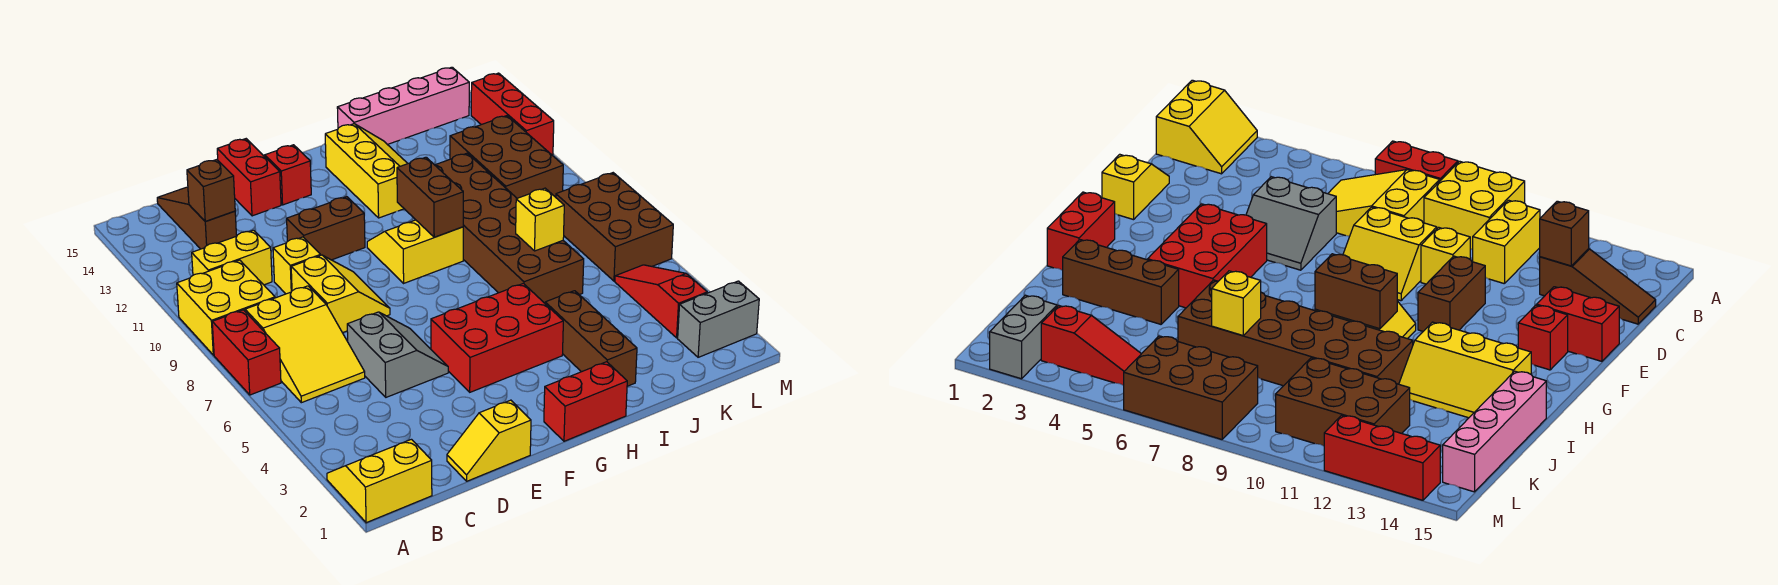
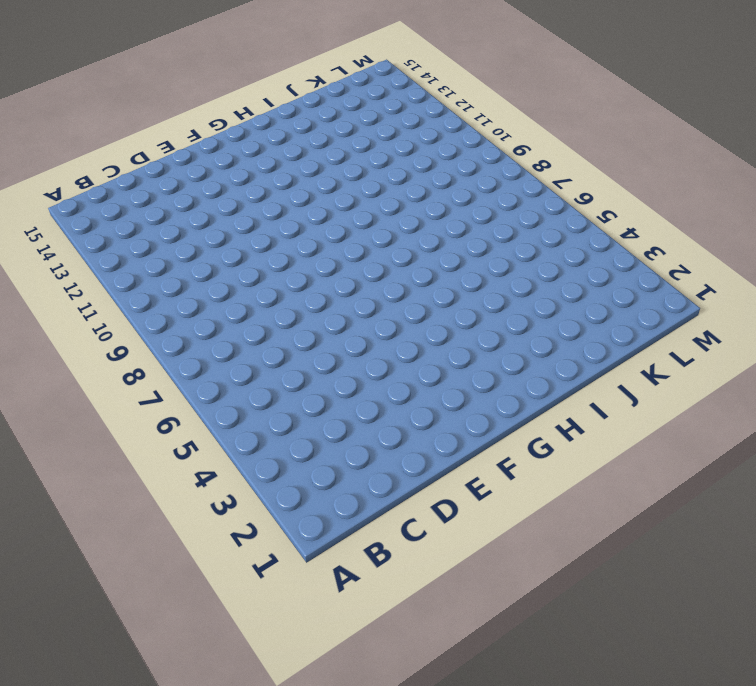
none -> yellow slope A1:B2 level 1 top 1
none -> red brick A7:A8 level 1
none -> yellow brick A9:B10 level 1

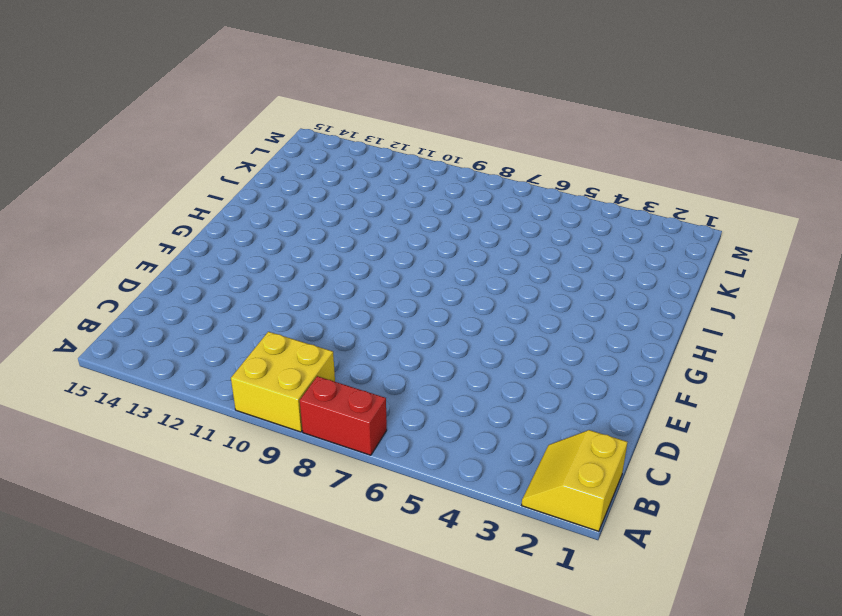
none -> yellow slope B6:C8 level 1 top 8
none -> yellow brick B11:C11 level 1
none -> brown slope C13:C15 level 1 top 13

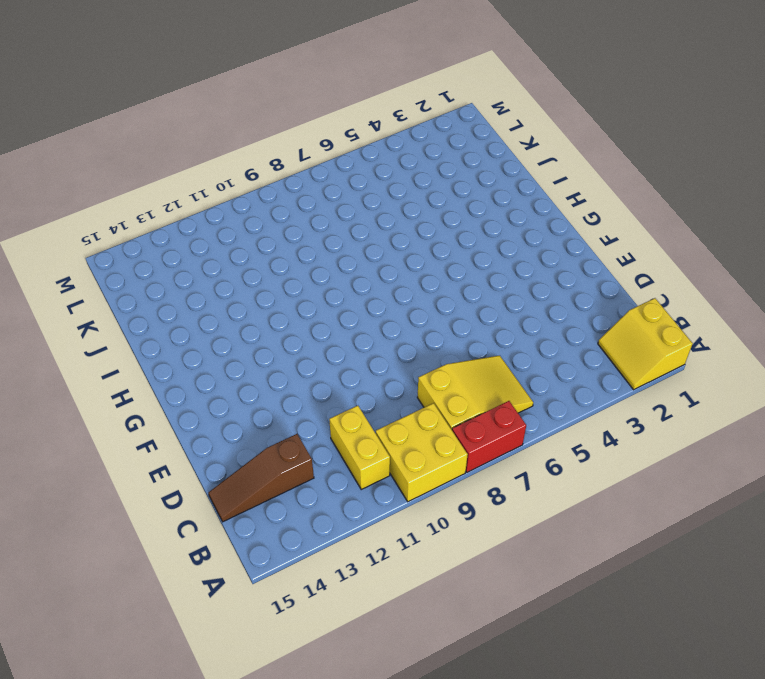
none -> yellow slope D1:E1 level 1 top E
none -> grey slope D5:E6 level 1 top D
none -> yellow slope D8:E9 level 1 top D

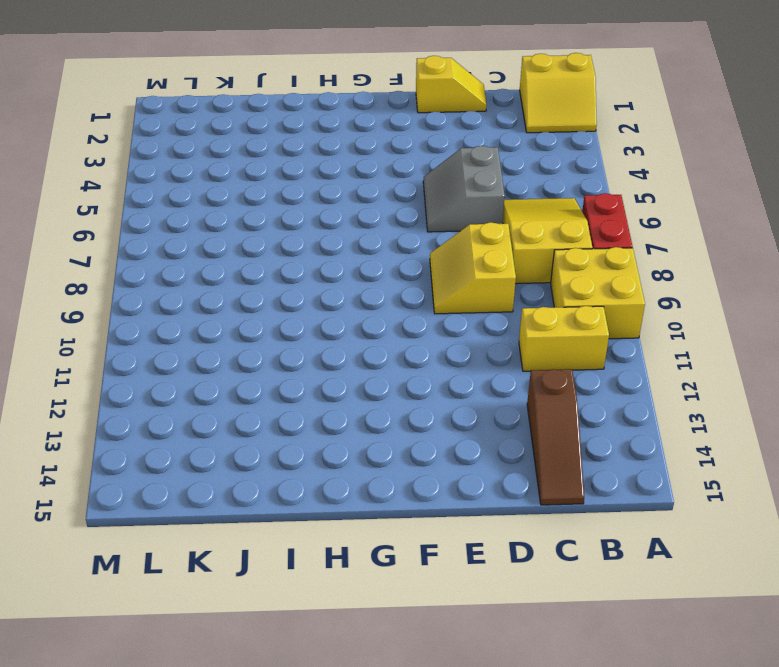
none -> yellow brick D10 level 1
none -> brown brick E11:F11 level 1
none -> red brick E14:E15 level 1

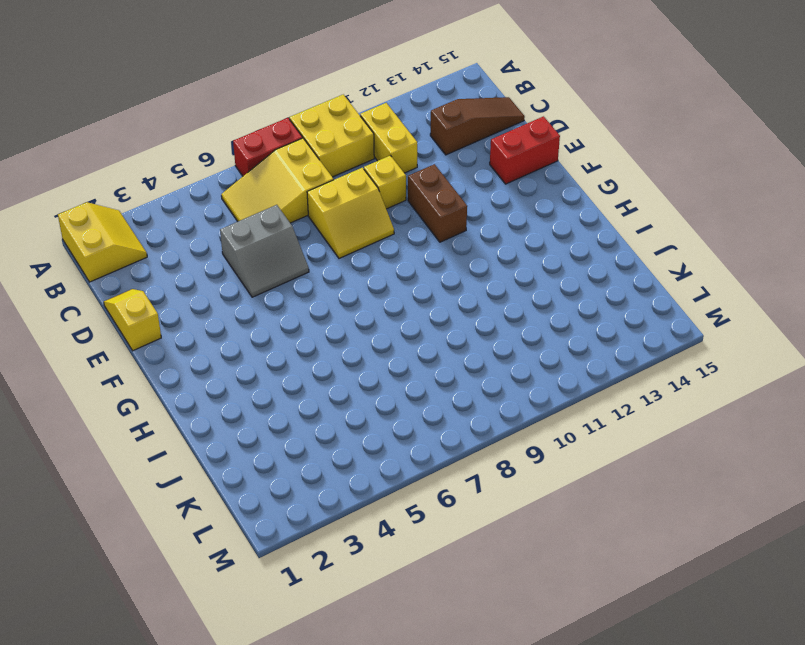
none -> red brick F4:H5 level 1
none -> red brick F14 level 1
none -> red brick G1:H1 level 1

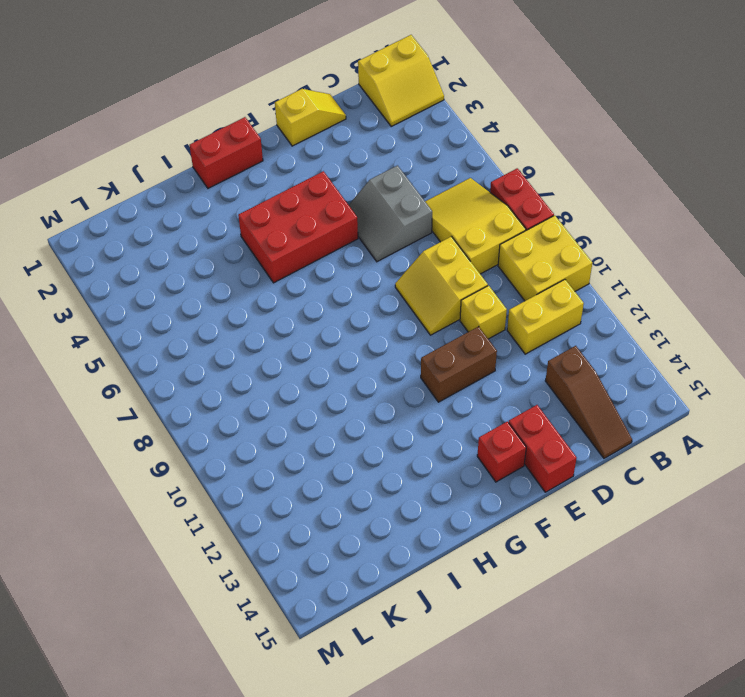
none -> yellow slope G9:H10 level 1 top 9
none -> yellow slope H12:I14 level 1 top H
none -> brown brick I2:I4 level 1

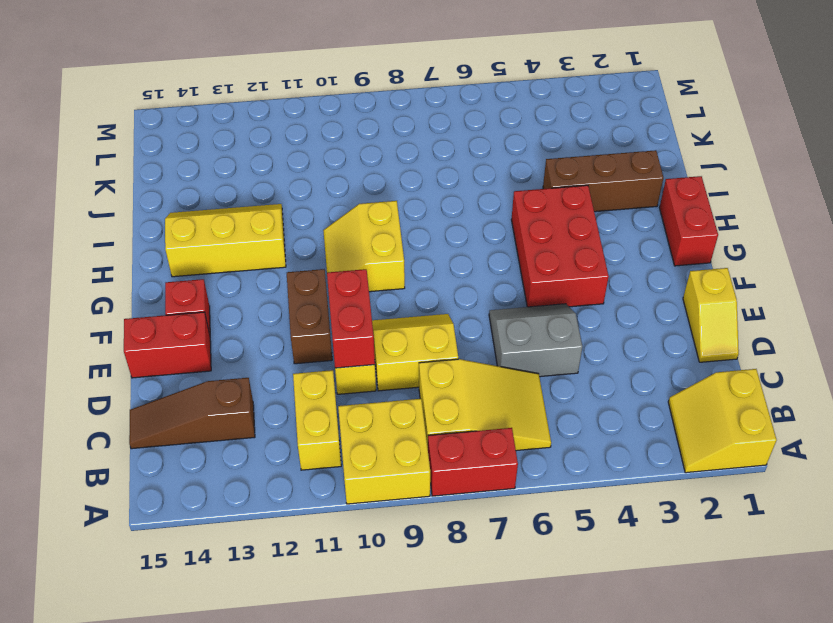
red brick D10:E10 level 2 -> none
none -> brown brick I6:J11 level 1
none -> pink brick I15:L15 level 1
none -> brown brick K10:L12 level 1

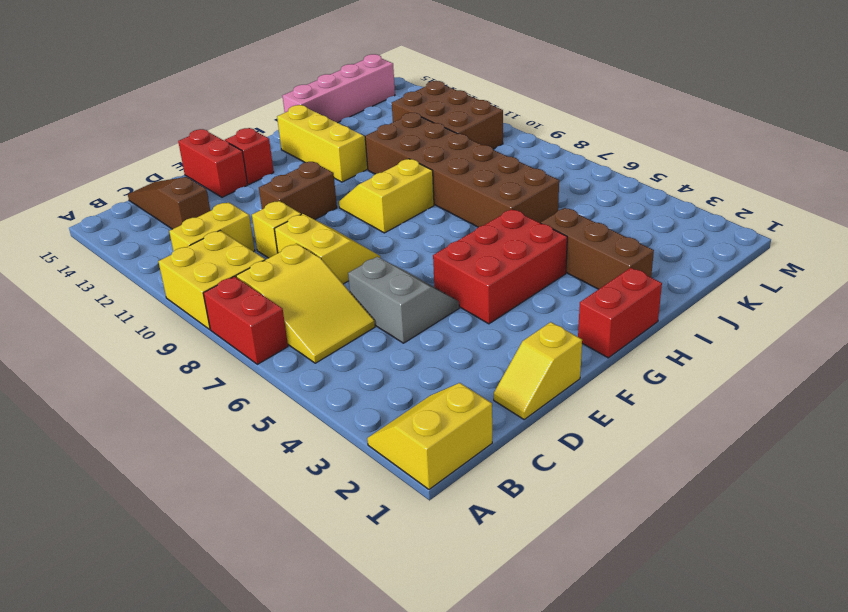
none -> grey brick L2:M2 level 1
none -> red slope L3:L5 level 1 top 3
none -> brown brick L6:M8 level 1

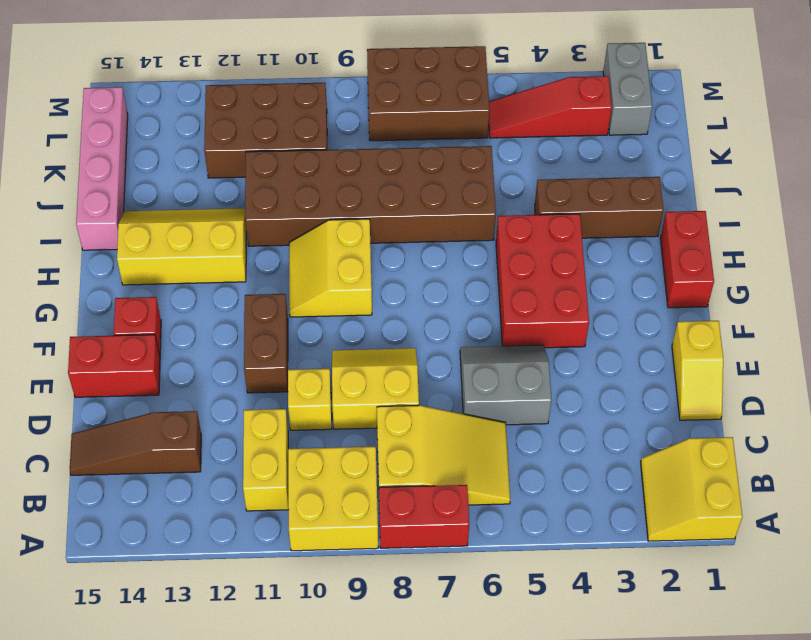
none -> red brick M12:M14 level 1
none -> brown brick C13 level 2
none -> brown brick H9:H10 level 2

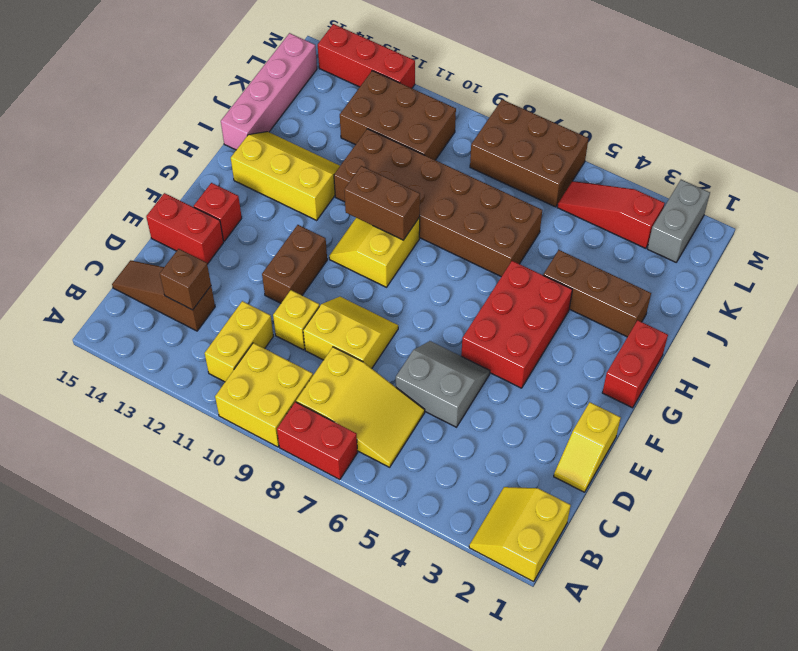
none -> yellow brick J7 level 2

